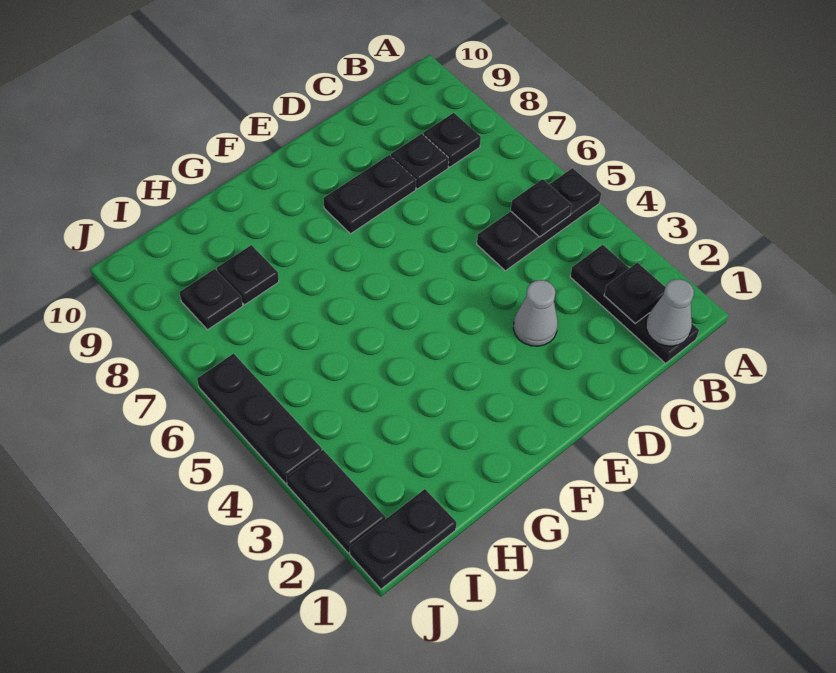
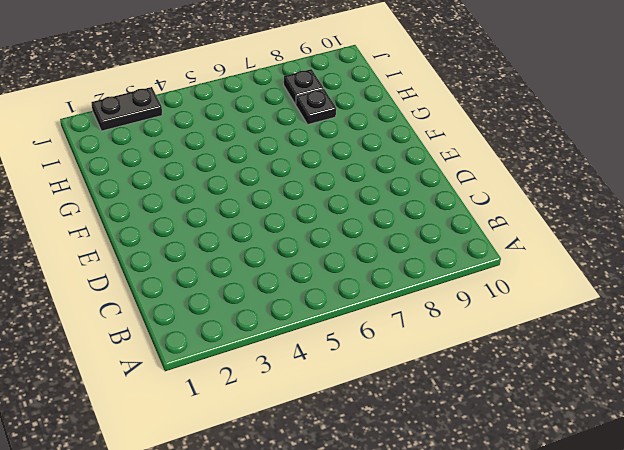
none -> black plate A5:C5 level 1
none -> black plate B1:B3 level 1
none -> black plate B8 level 1

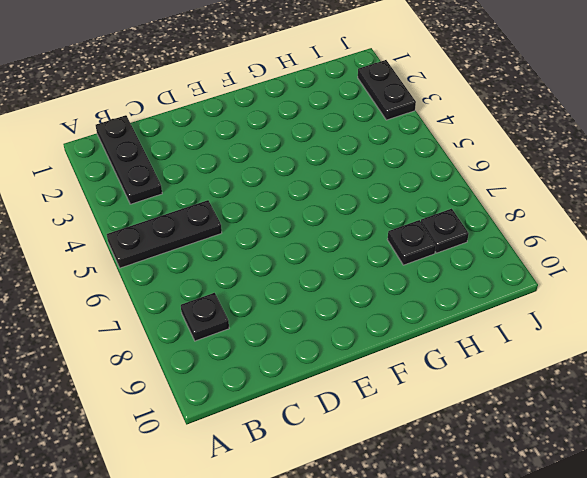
none -> black plate C8 level 1
none -> grey cone D3 level 1
none -> black plate D8:E8 level 1

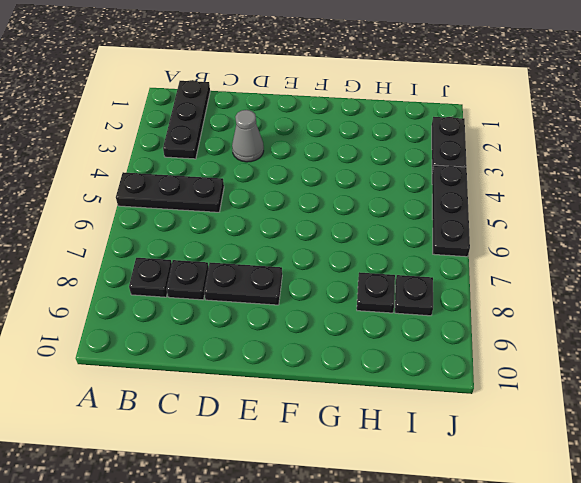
none -> black plate I1:J1 level 1
none -> grey cone B1 level 2
none -> black plate B2 level 2

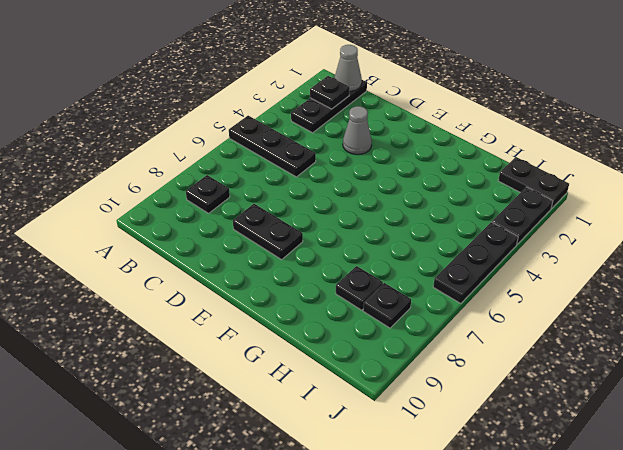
none -> black plate C8 level 1
none -> black plate B5 level 2

